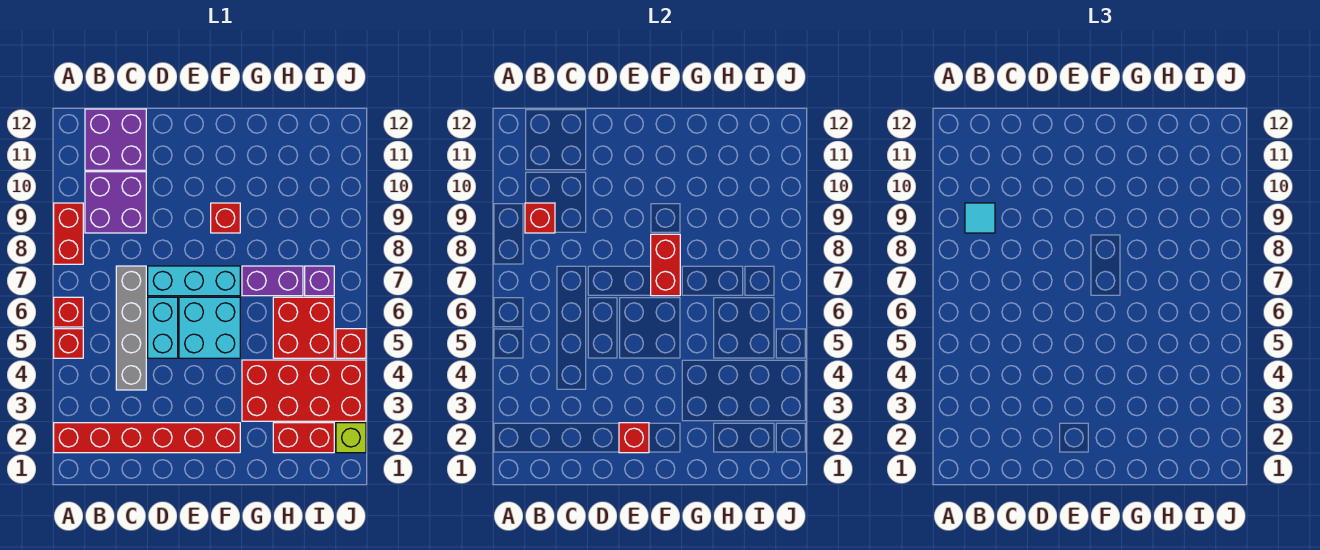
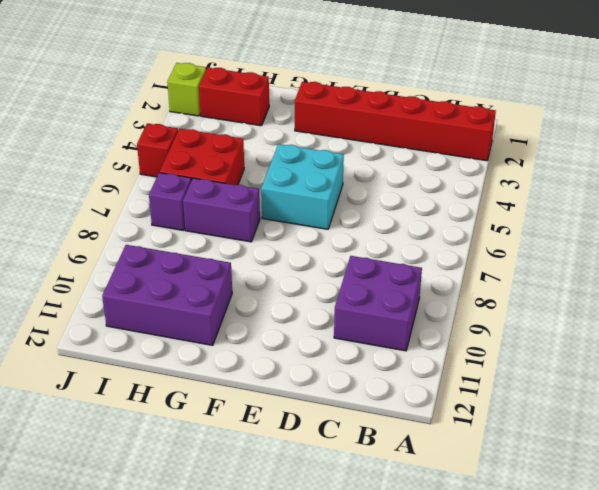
purple brick G10:I11 level 1 -> none
none -> red brick A5 level 1
none -> red brick A6 level 1
none -> red brick A8:A9 level 1

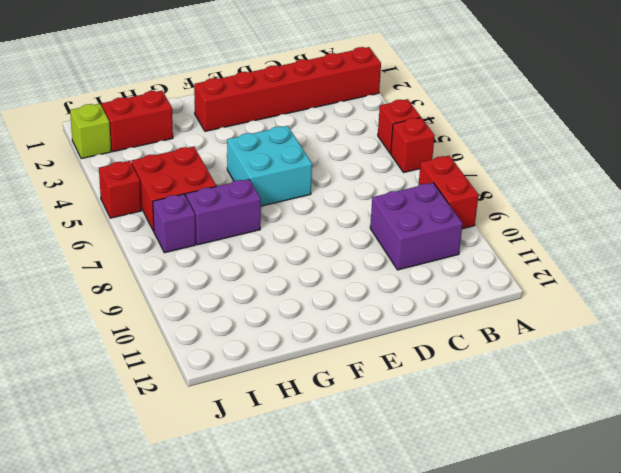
none -> purple brick B11:C12 level 1
none -> grey brick C4:C7 level 1
none -> cyan brick D5:D6 level 1

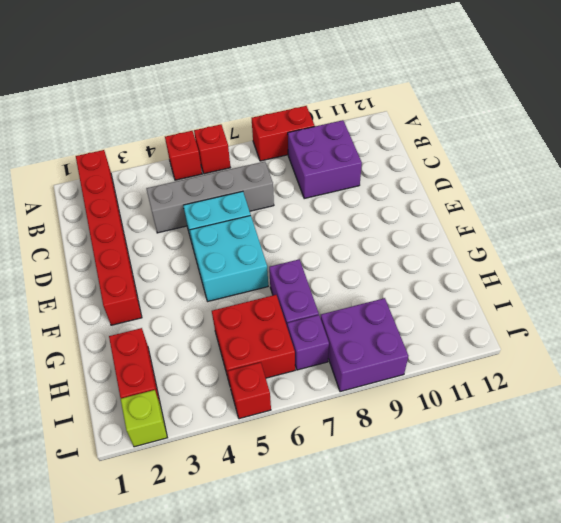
purple brick I8:J9 level 1 -> purple brick B11:C12 level 1
none -> cyan brick D7:F7 level 1
none -> red brick F9 level 1
none -> red brick G3:J4 level 1

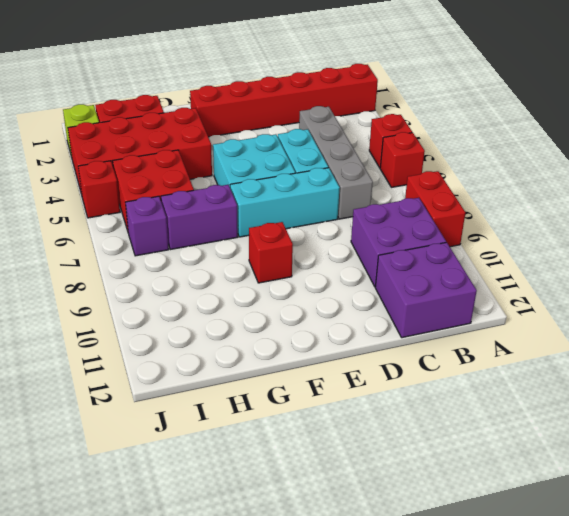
none -> red brick B9 level 2
none -> red brick E2 level 2
none -> red brick F7:F8 level 2

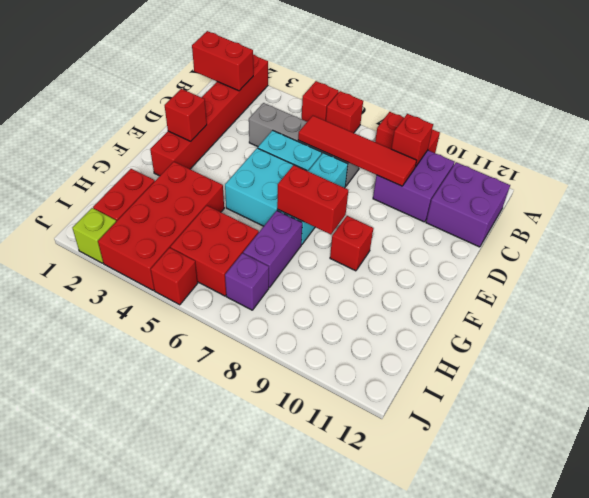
red brick B1:B2 level 2 -> none
red tile C6:C9 level 2 -> none
none -> cyan tile B9 level 3

